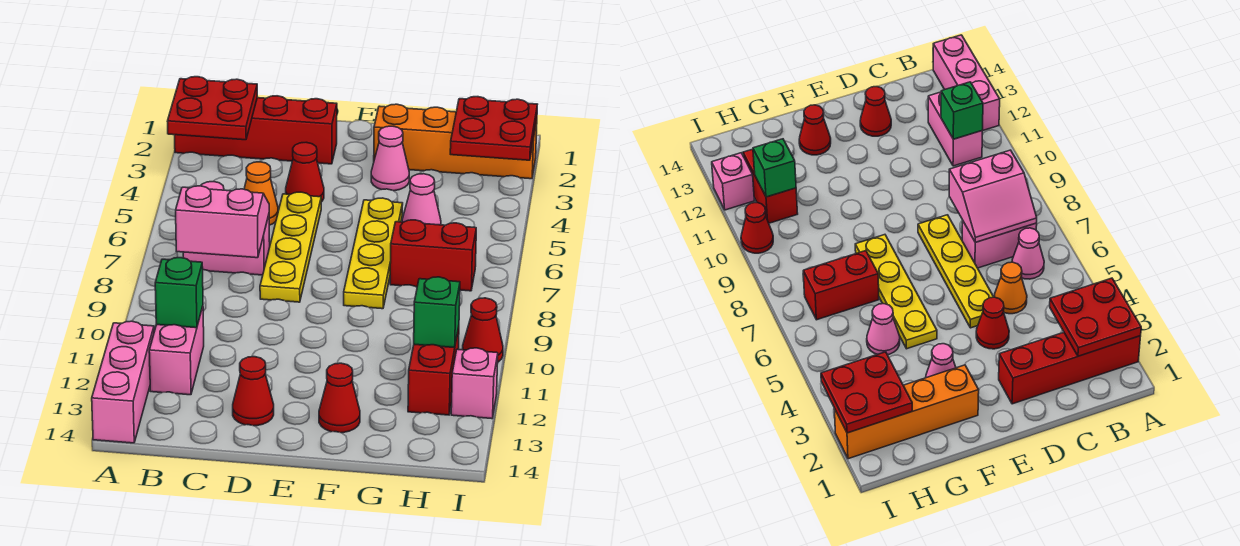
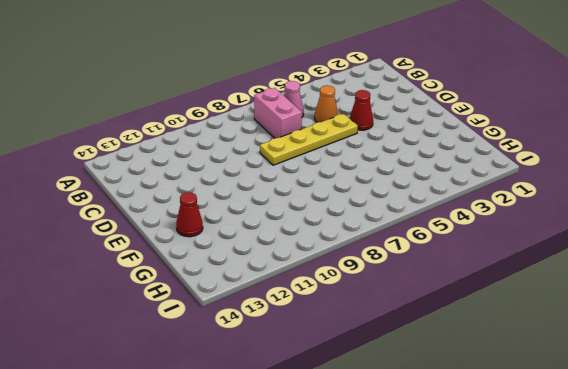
none -> red brick A2:D2 level 1
none -> pink brick A12:A14 level 1
none -> pink brick B11:B12 level 1

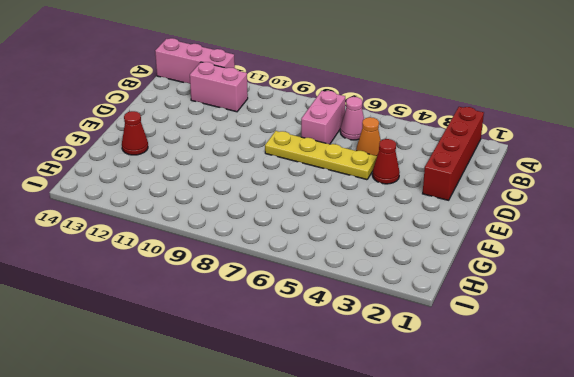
none -> red cone D13 level 1
none -> orange brick F2:I2 level 1
none -> pink cone F3 level 1

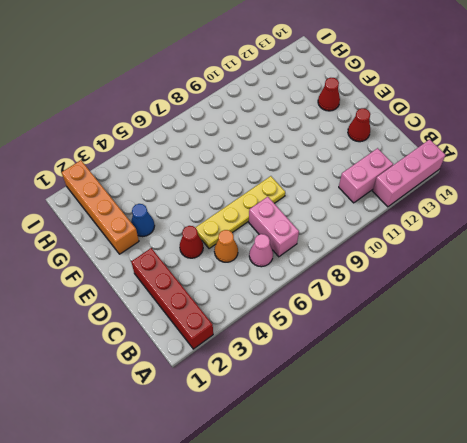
blue cone F3 level 1 -> pink cone F3 level 1
none -> yellow plate F5:F8 level 1
none -> pink cone G5 level 1
none -> red brick G7:H7 level 1

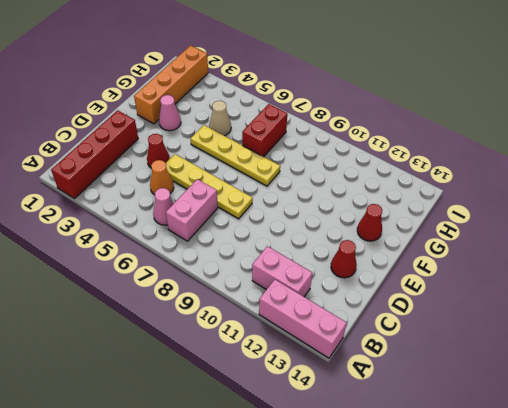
tan cone G5 level 1 -> pink cone G5 level 1
none -> red brick H11:H12 level 1
none -> red cone I10 level 1
none -> pink brick I12 level 1

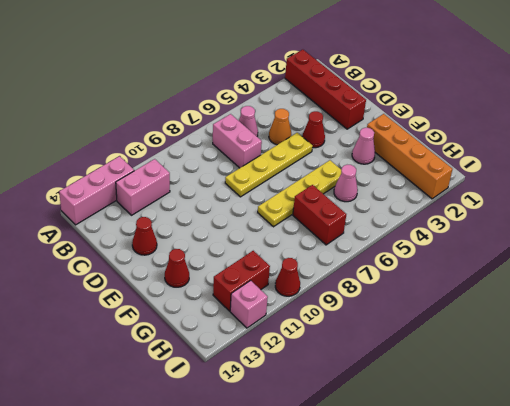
none -> red plate A2:B3 level 2
none -> pink slope B7:C8 level 2 top 8
none -> green brick B11 level 2

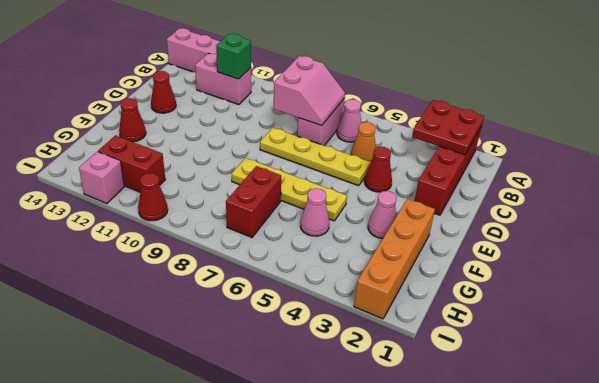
none -> red plate H2:I3 level 2
none -> green brick H11 level 2

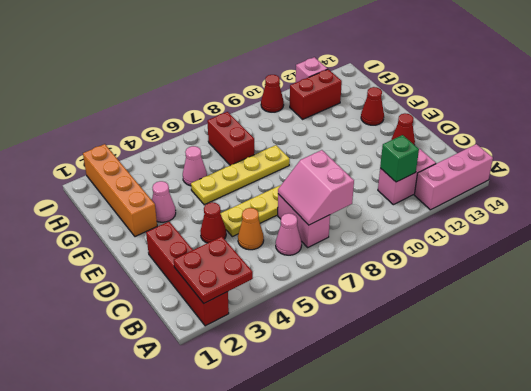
none -> red plate H2:I3 level 2
none -> green brick H11 level 2

